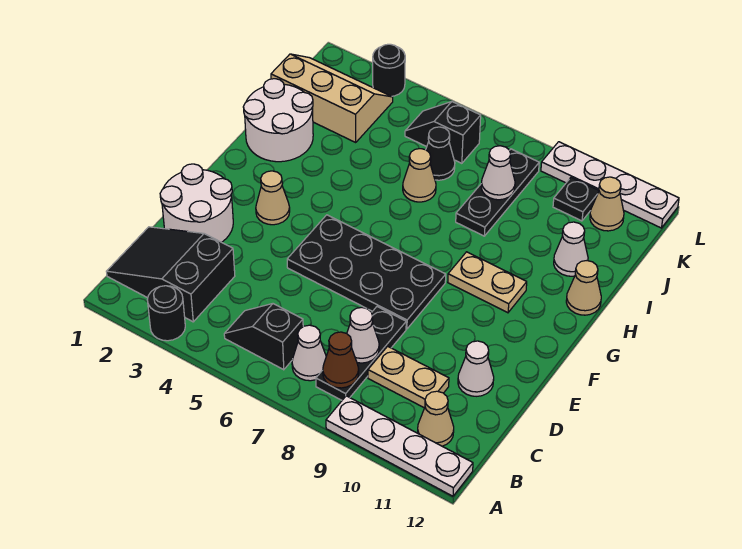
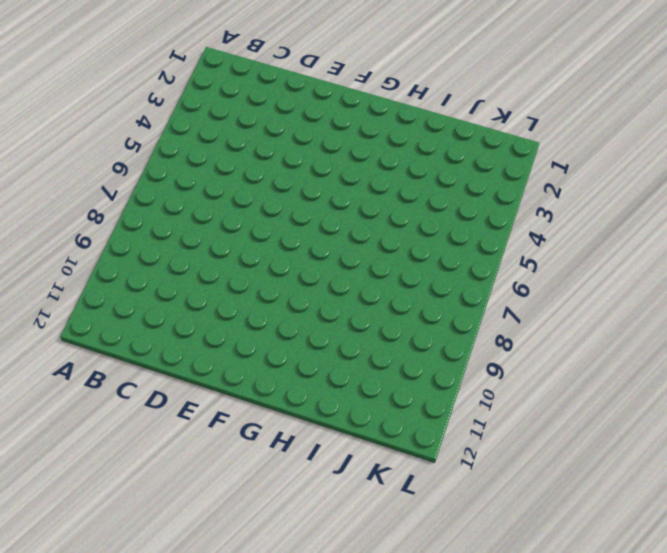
none -> black round brick A3 level 1
none -> white plate A9:A12 level 1
none -> black slope B1:C3 level 1 top 3

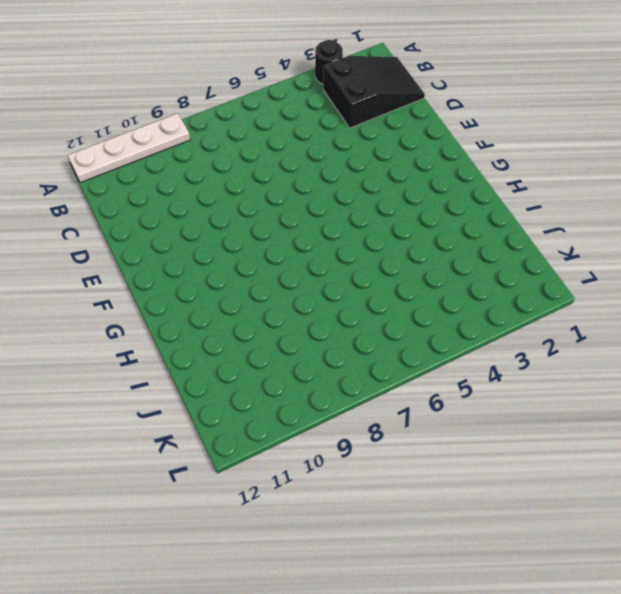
none -> black slope B5:B6 level 1 top 6
none -> white cone B7 level 1
none -> black plate B8:D8 level 1

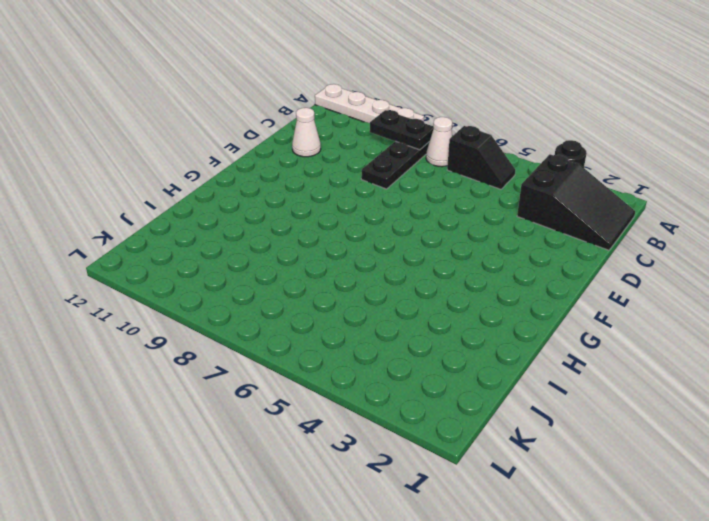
black plate B8:B9 level 2 -> brown cone B8 level 2
none -> tan cone B11 level 1
none -> tan plate C9:C10 level 1
none -> white round brick D1:E2 level 1

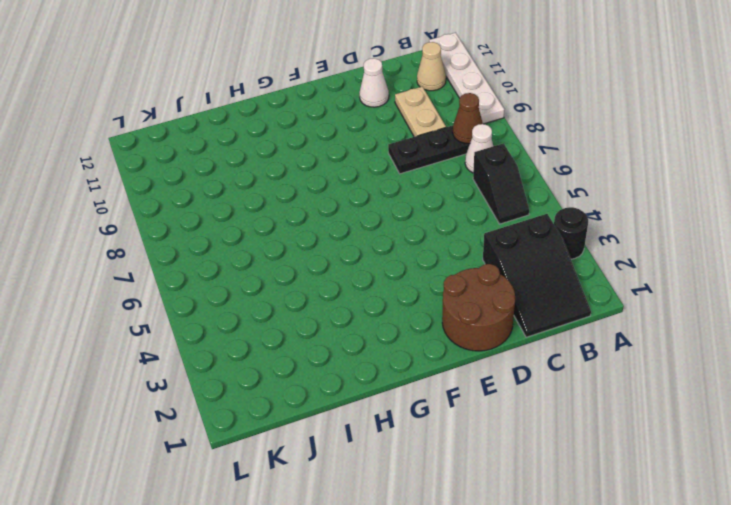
brown round brick D1:E2 level 1 -> white round brick D1:E2 level 1
none -> black plate E5:F8 level 1
none -> tan cone F3 level 1
none -> tan plate G9:G10 level 1

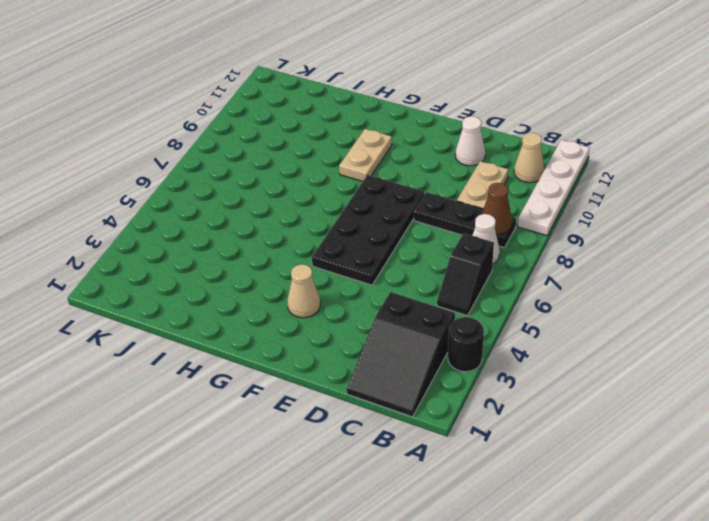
none -> white round brick D1:E2 level 1
none -> white round brick H1:I2 level 1
none -> tan cone H12 level 1

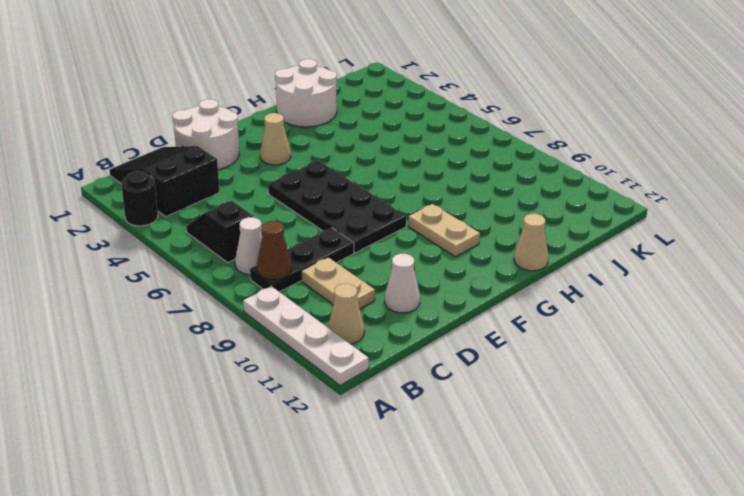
none -> tan cone I6 level 1
none -> black plate I8:K8 level 1
none -> white cone I11 level 1

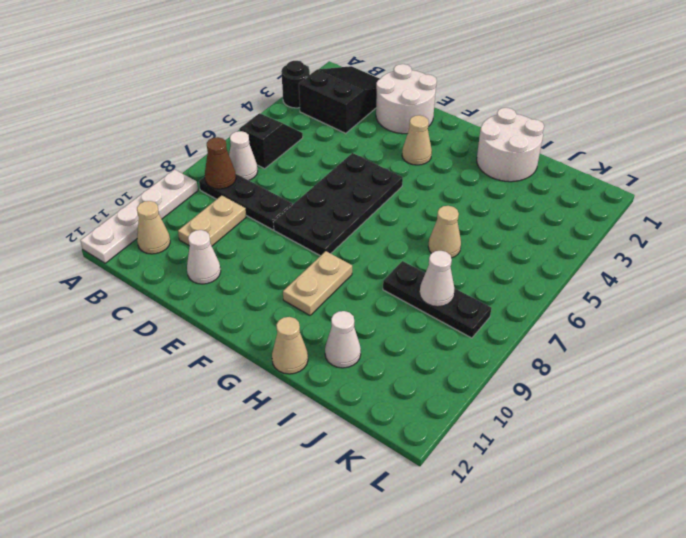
none -> tan slope J1:K3 level 1 top J
none -> black cone J6 level 1
none -> black slope K5:K6 level 1 top 6

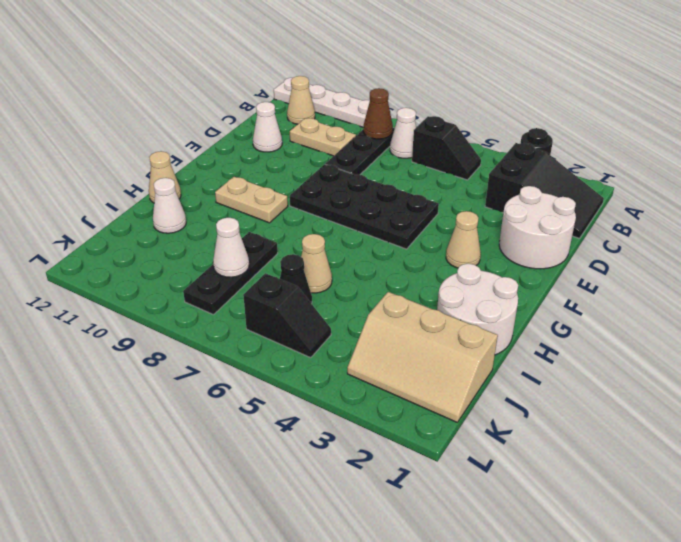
none -> black plate K10 level 1
none -> tan cone K11 level 1
none -> black round brick L3 level 1

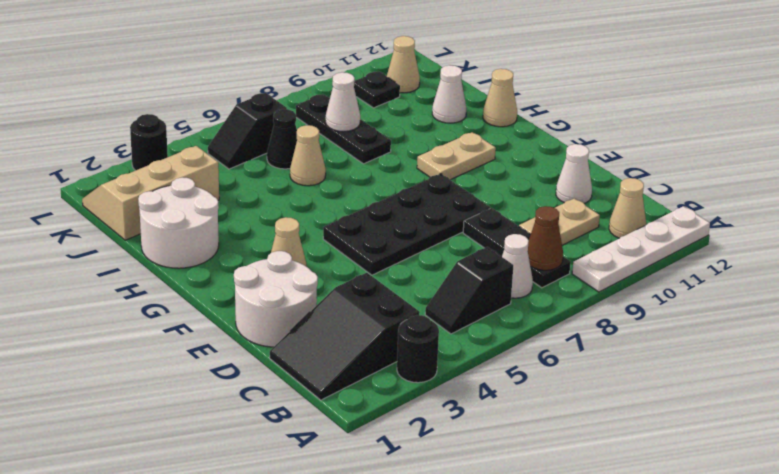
none -> white plate L9:L12 level 1
none -> white cone C8 level 2

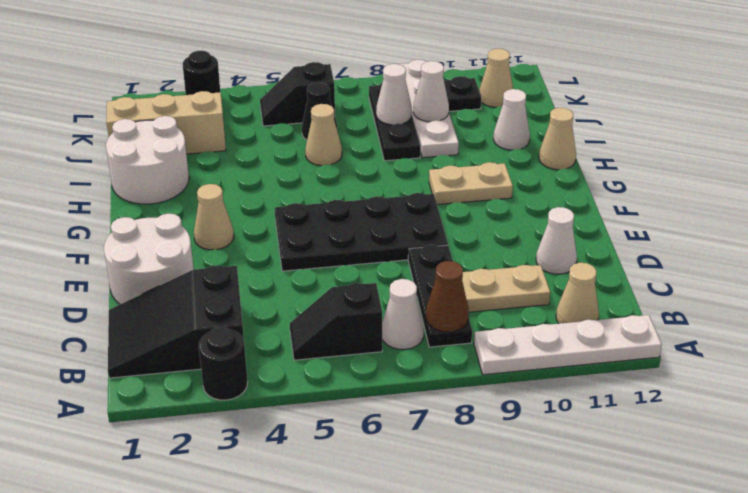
white plate I9:L9 level 1 -> white plate L9:L12 level 1
white cone J9 level 2 -> white cone C8 level 2

